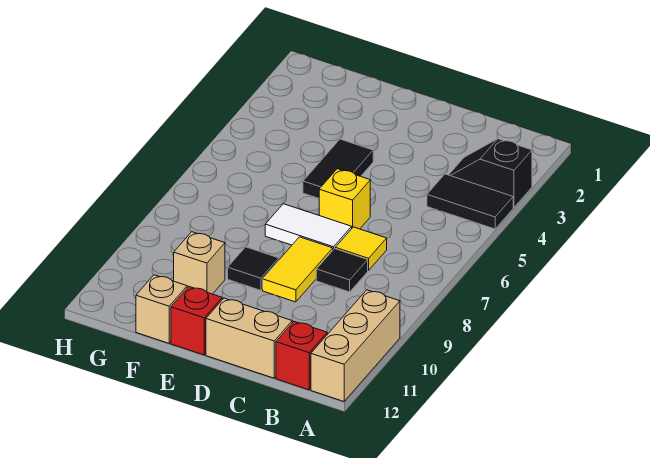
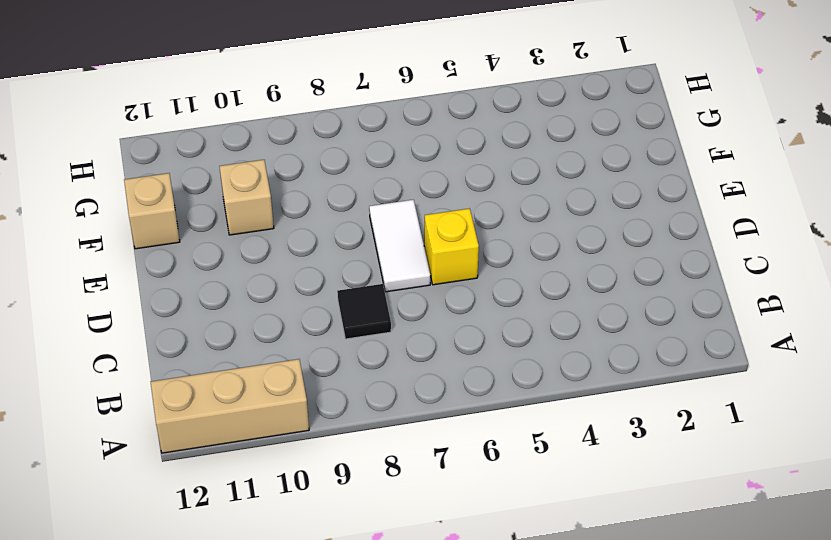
none -> black slope A3:B3 level 1 top A
none -> black tile A4:B4 level 1
none -> red brick B12 level 1

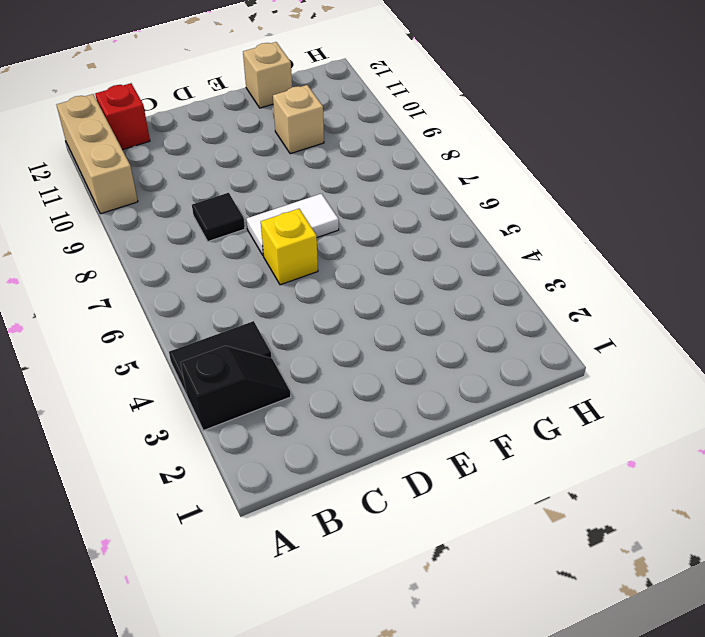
none -> yellow tile C7 level 1
none -> tan brick C12:D12 level 1
none -> yellow tile D8:D9 level 1

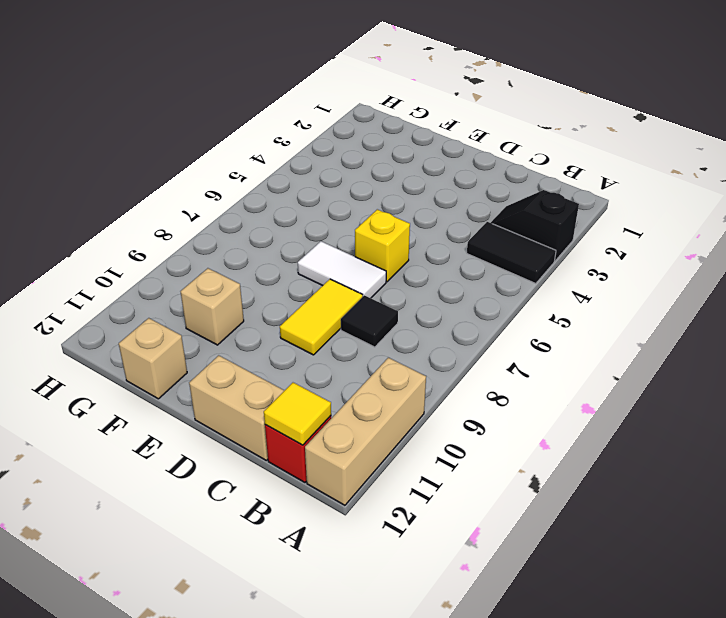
yellow tile B12 level 2 -> yellow tile C7 level 1
none -> black tile E4:E5 level 1
none -> black tile E9 level 1
none -> red brick E12 level 1

